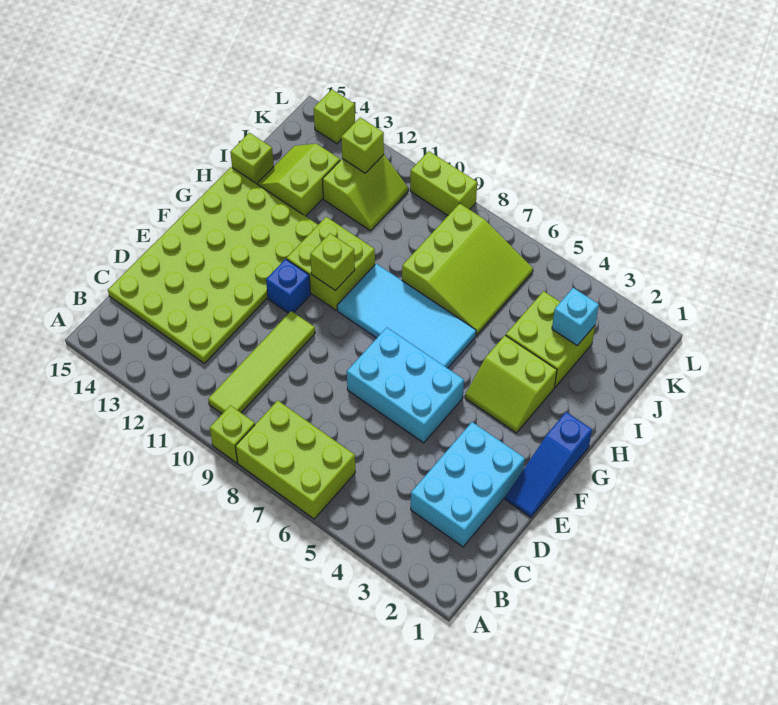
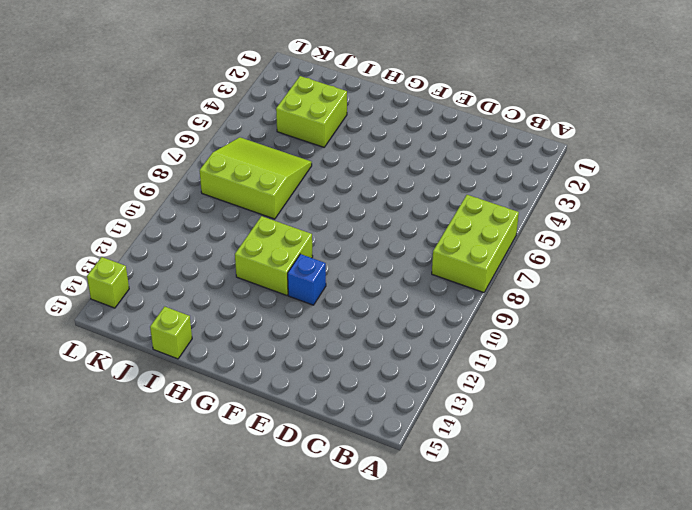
none -> lime brick A9 level 1
none -> lime tile B10:E10 level 1
none -> cyan brick C2:E3 level 1

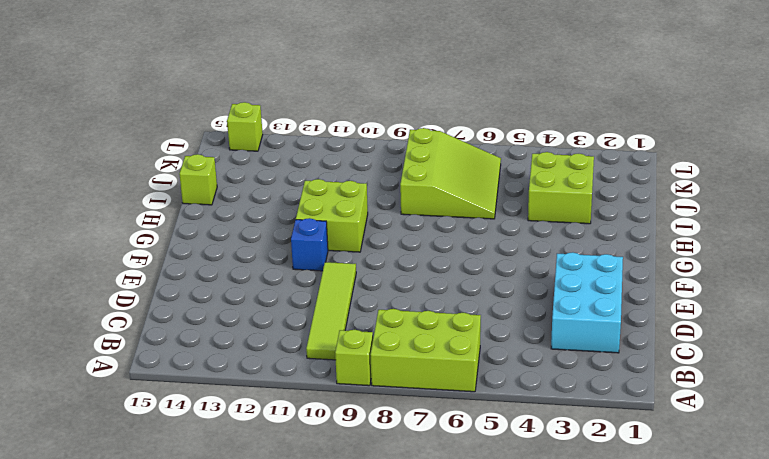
none -> lime plate C12:H15 level 1
none -> blue slope E1:G1 level 1 top G
none -> cyan brick E5:F7 level 1

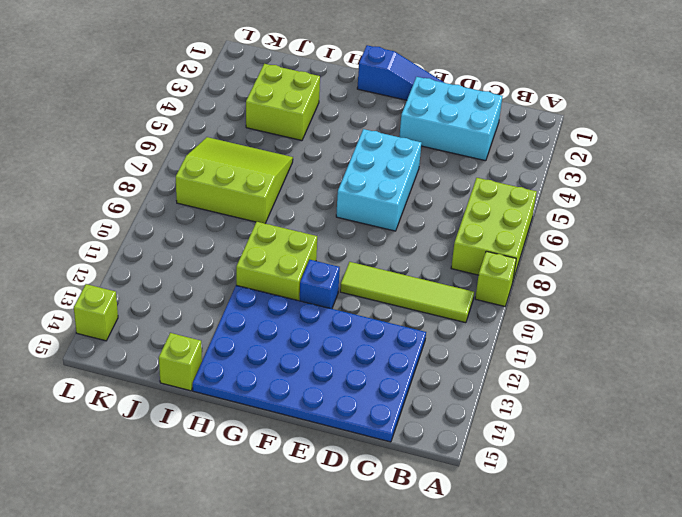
blue plate C12:H15 level 1 -> lime plate C12:H15 level 1
none -> lime slope G3:H4 level 1 top H
none -> cyan tile G6:H9 level 1
none -> lime slope I13:J14 level 1 top 13

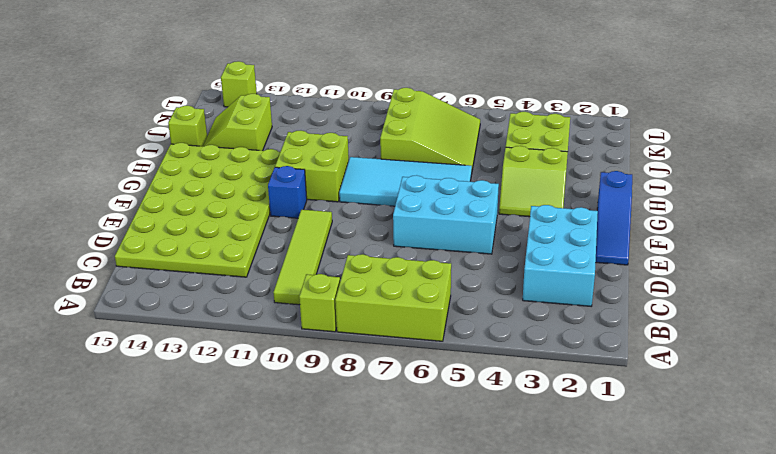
none -> lime slope J11:K12 level 1 top 12
none -> lime brick L9:L10 level 1
none -> lime brick G10 level 2

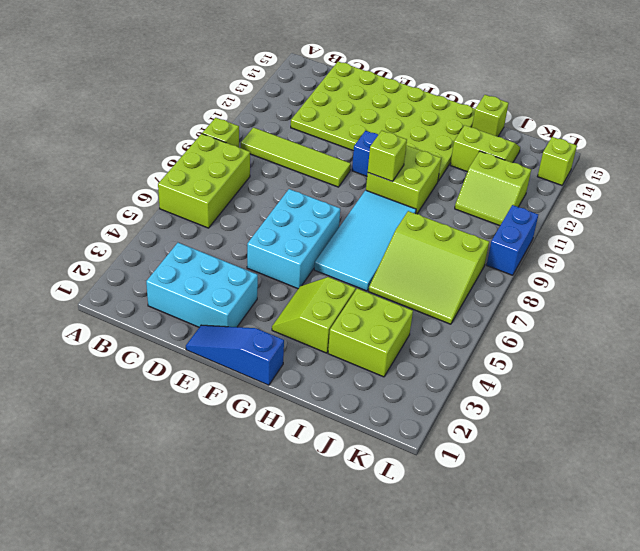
blue brick L9:L10 level 1 -> lime brick L9:L10 level 1
none -> cyan brick J3 level 2
none -> lime brick K12 level 2

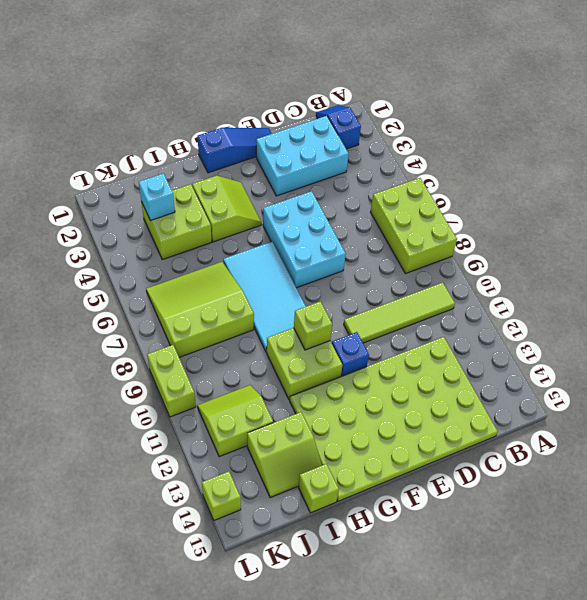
blue slope B1:B2 level 1 top 2 -> none
none -> lime brick A9 level 1
none -> lime brick K12 level 2

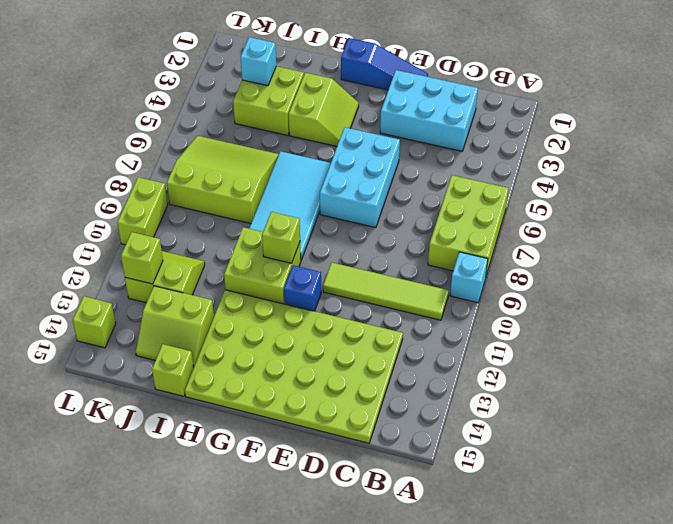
cyan brick A9 level 1 -> lime brick A9 level 1

